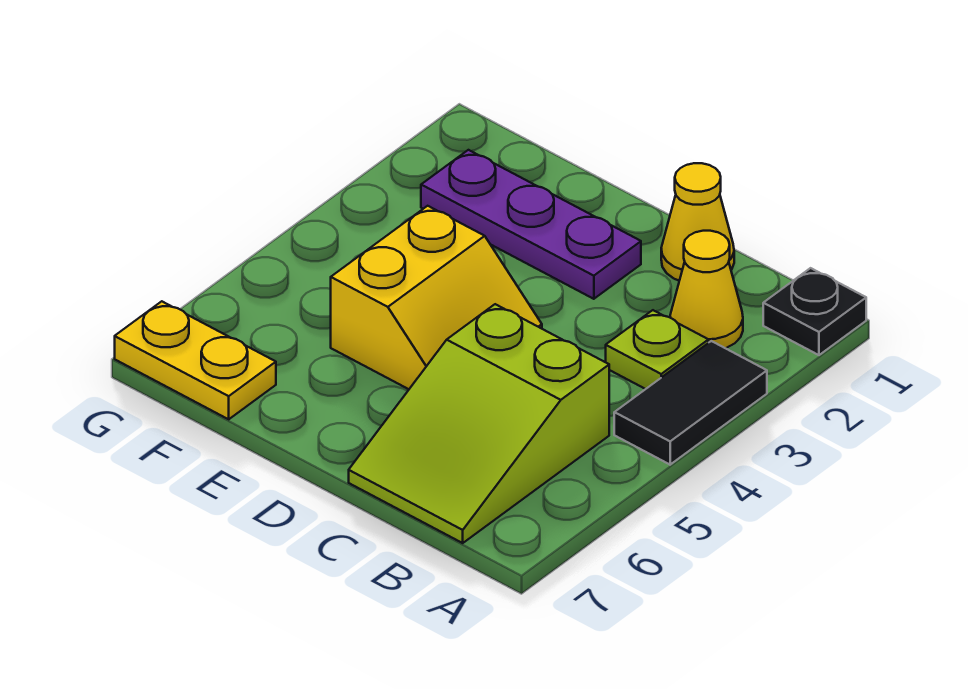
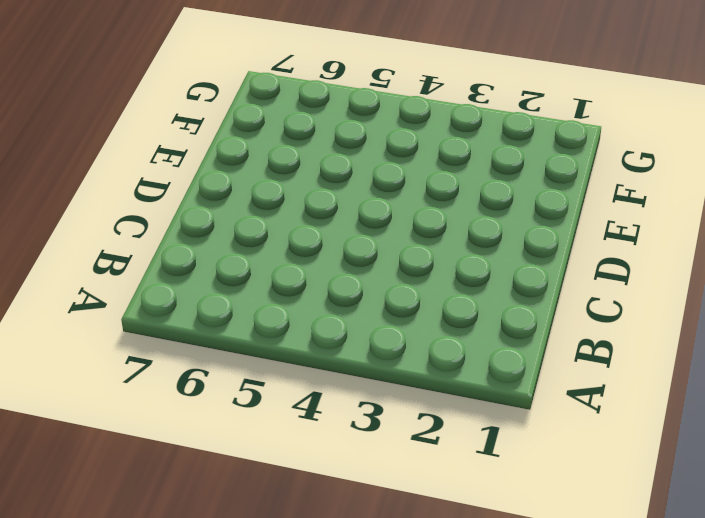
none -> black plate A1 level 1
none -> black tile A3:A4 level 1

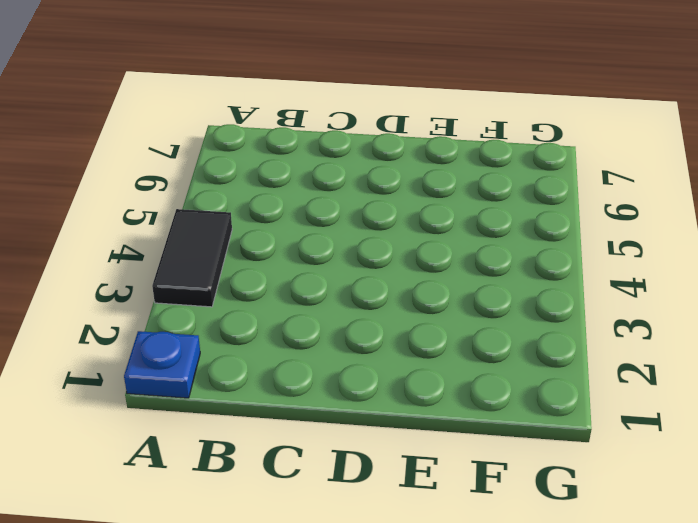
blue plate A1 level 1 -> black plate A1 level 1
none -> yellow cone B2 level 1
none -> lime plate B3 level 1

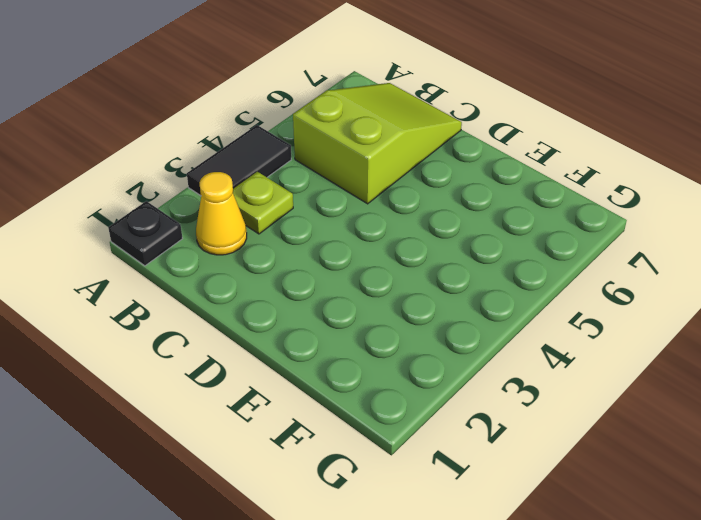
none -> yellow cone C1 level 1
none -> purple plate D2:F2 level 1

